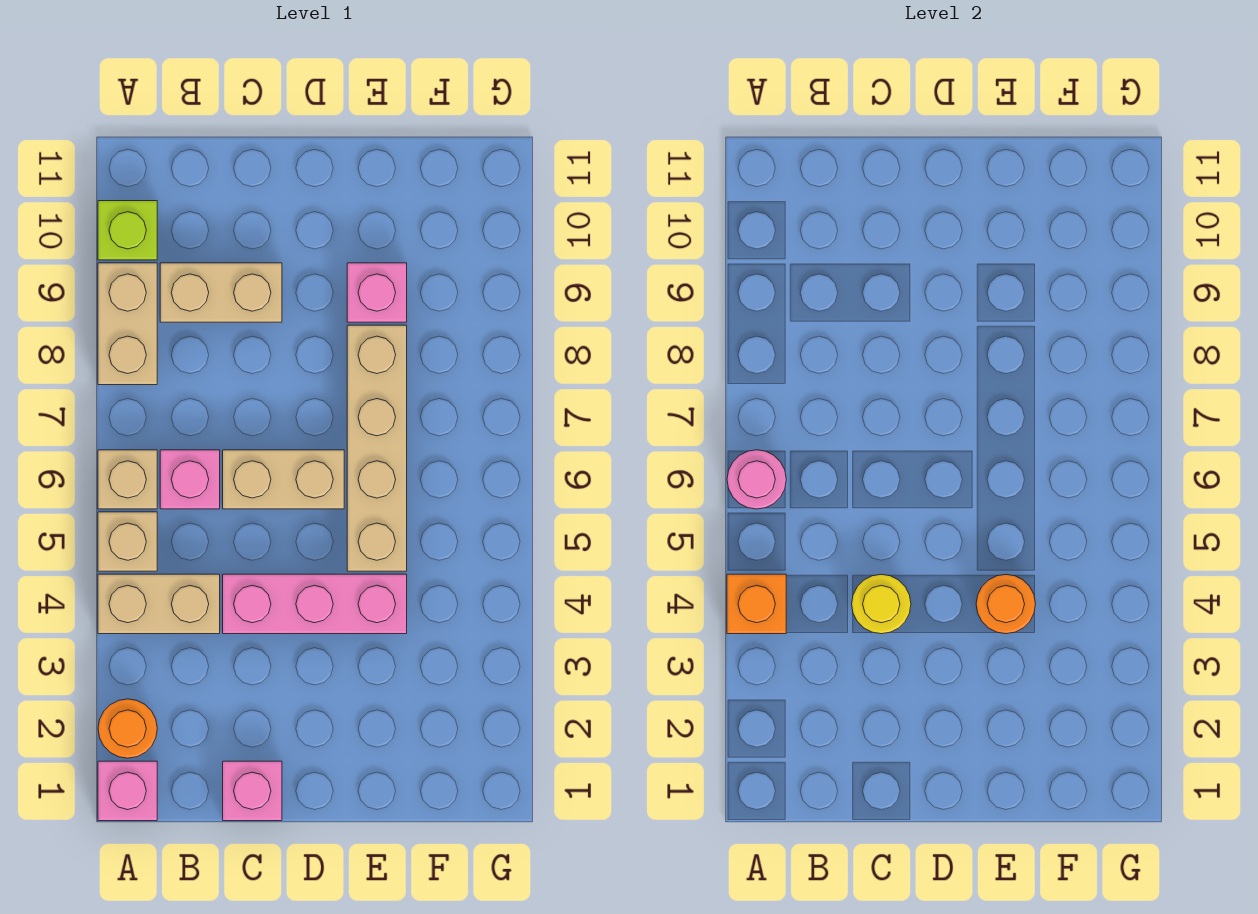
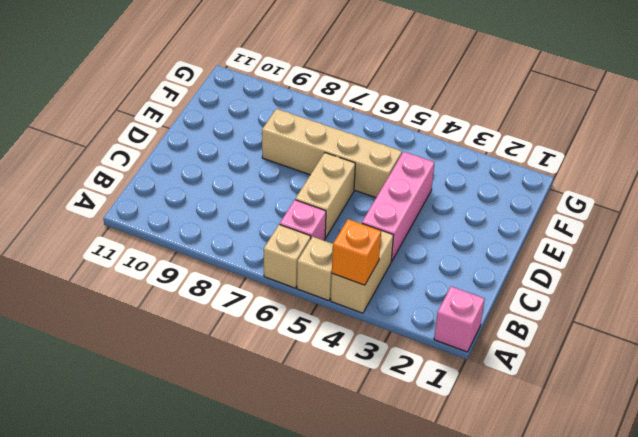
none -> orange round brick A2 level 1
none -> tan brick A8:A9 level 1
none -> lime brick A10 level 1

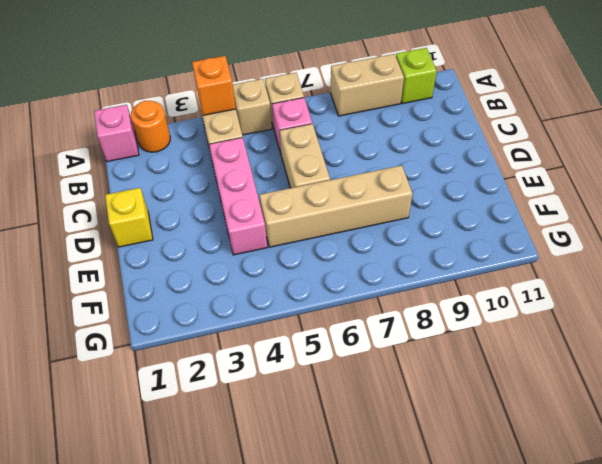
yellow brick D1 level 1 -> none
none -> tan brick B9:C9 level 1
none -> pink brick C1 level 1
none -> pink brick E9 level 1

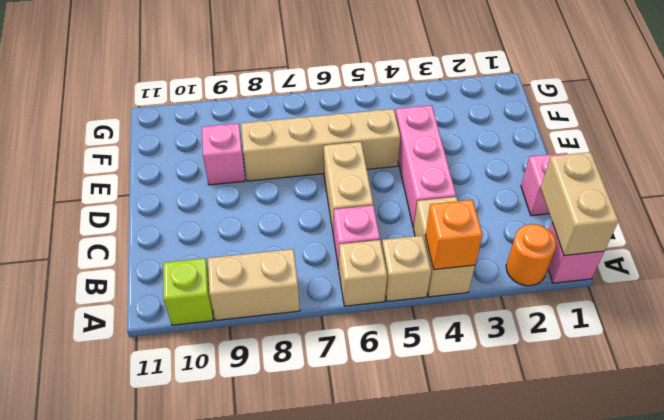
tan brick A1:B1 level 2 -> tan brick B9:C9 level 1
none -> pink round brick A6 level 2
none -> yellow round brick C4 level 2
none -> orange round brick E4 level 2

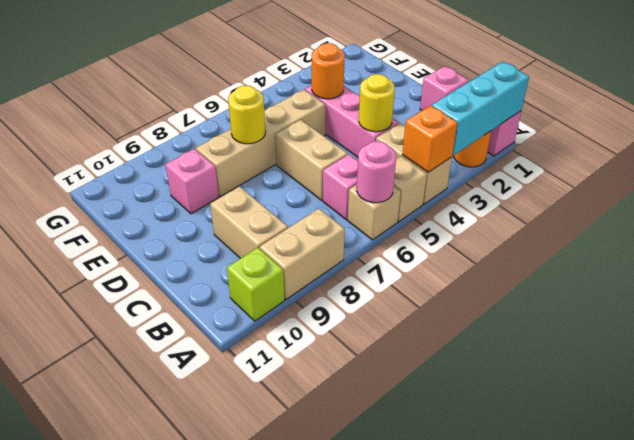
cyan brick A1:A3 level 2 -> none
yellow round brick E7 level 2 -> none

